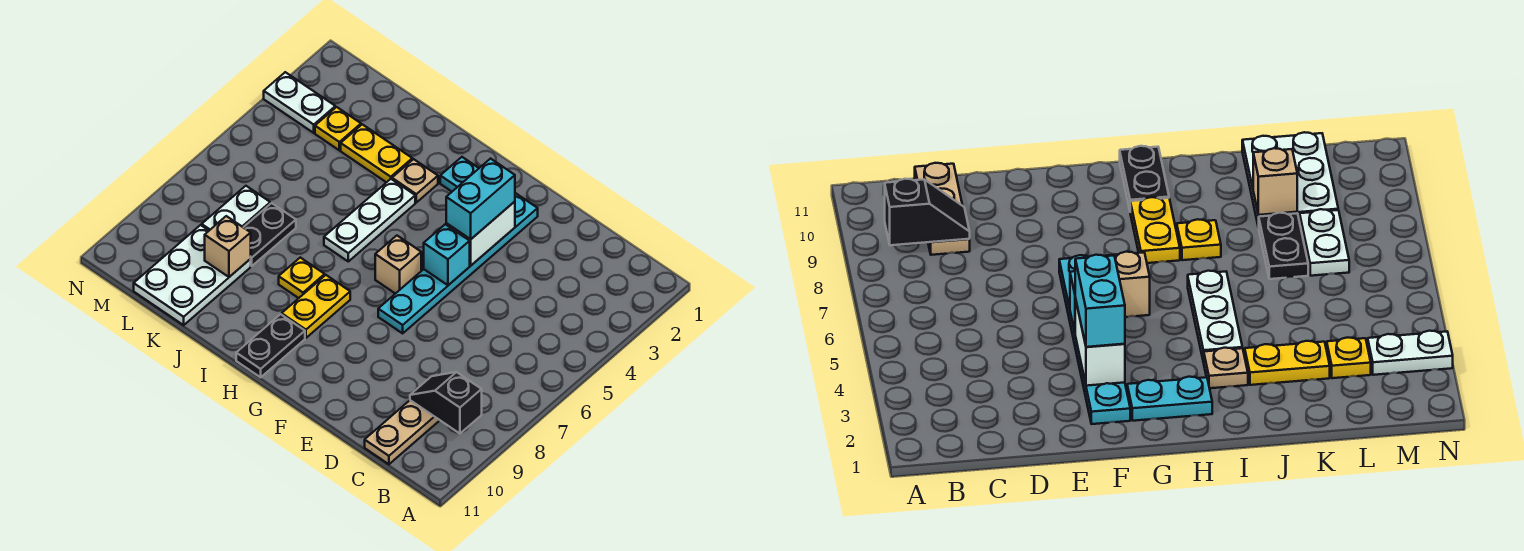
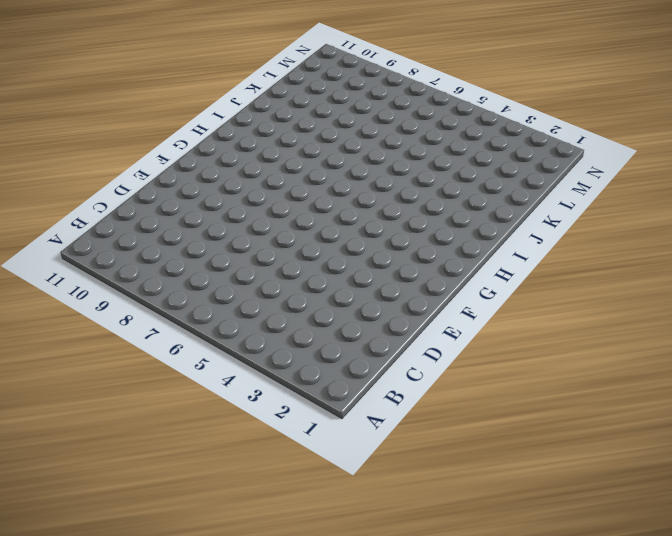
none -> tan plate C9:C11 level 1
none -> cyan plate F2:F7 level 1
none -> cyan plate G2:H2 level 1

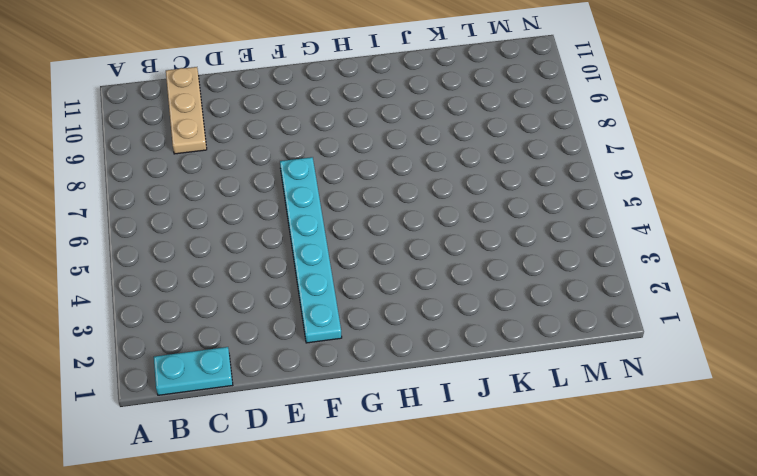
cyan plate B1:C1 level 1 -> cyan plate G2:H2 level 1
none -> tan brick G6 level 1
none -> yellow plate H8:H9 level 1
none -> black plate H10:H11 level 1

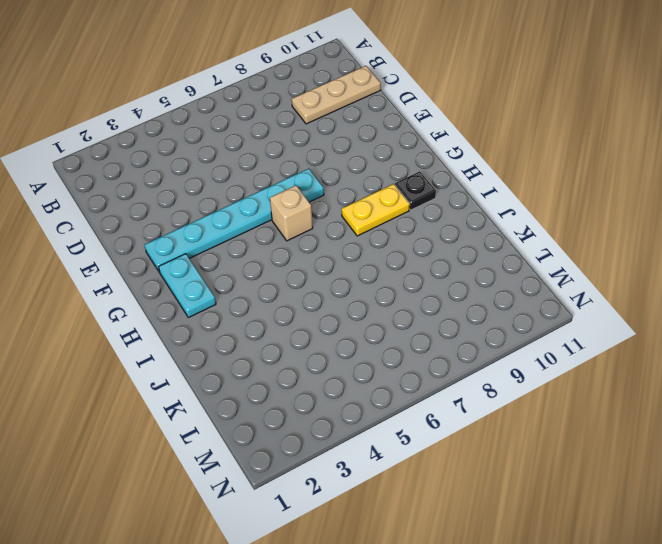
black plate H10 level 1 -> black plate H10:H11 level 1
none -> tan plate I3 level 1
none -> white plate I4:I6 level 1
none -> yellow plate I8 level 1

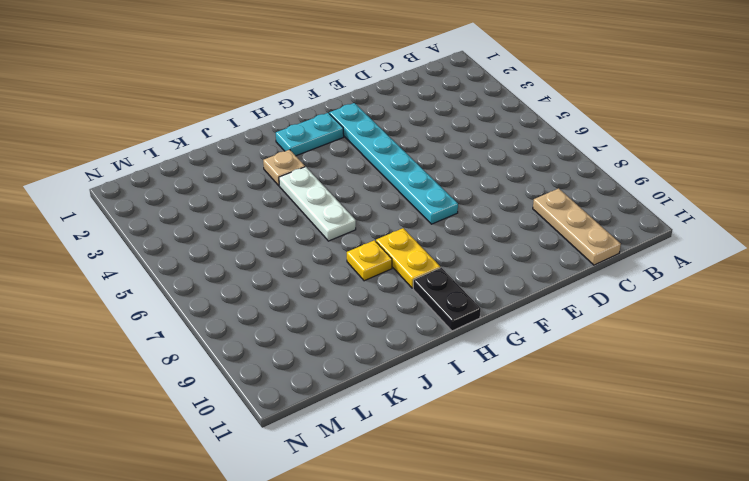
none -> tan brick G6 level 1
none -> yellow plate J3:K3 level 1
none -> black plate K7:K8 level 1

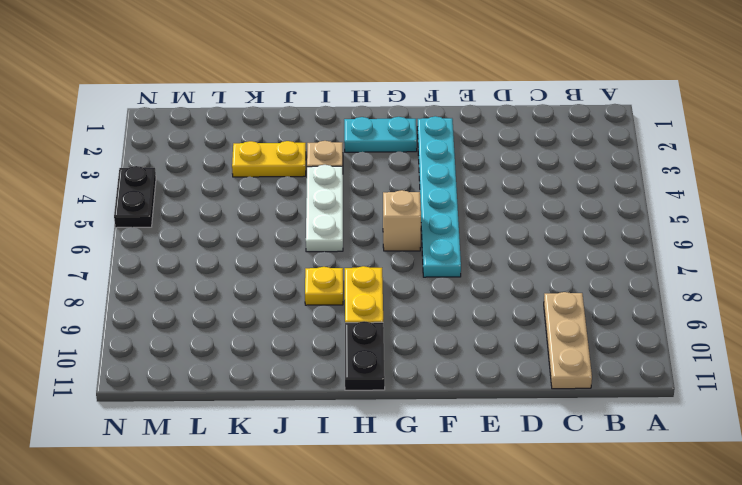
black plate N4:N5 level 1 -> black plate K7:K8 level 1
none -> white plate K9:L11 level 1
none -> yellow plate L3 level 1
none -> white plate L7:L8 level 1

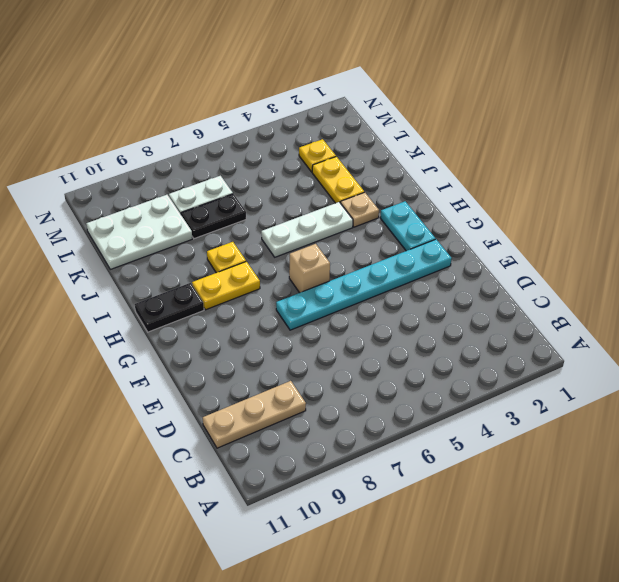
none -> white plate M3:N3 level 1
none -> black slope B9:C9 level 2 top B
none -> white brick F3:F4 level 2

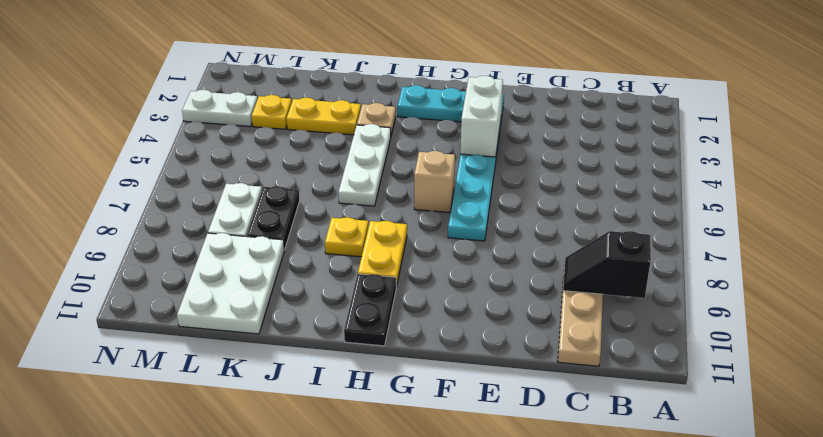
none -> cyan brick F5 level 2
none -> tan brick K9 level 2
none -> cyan brick F3:F4 level 3

